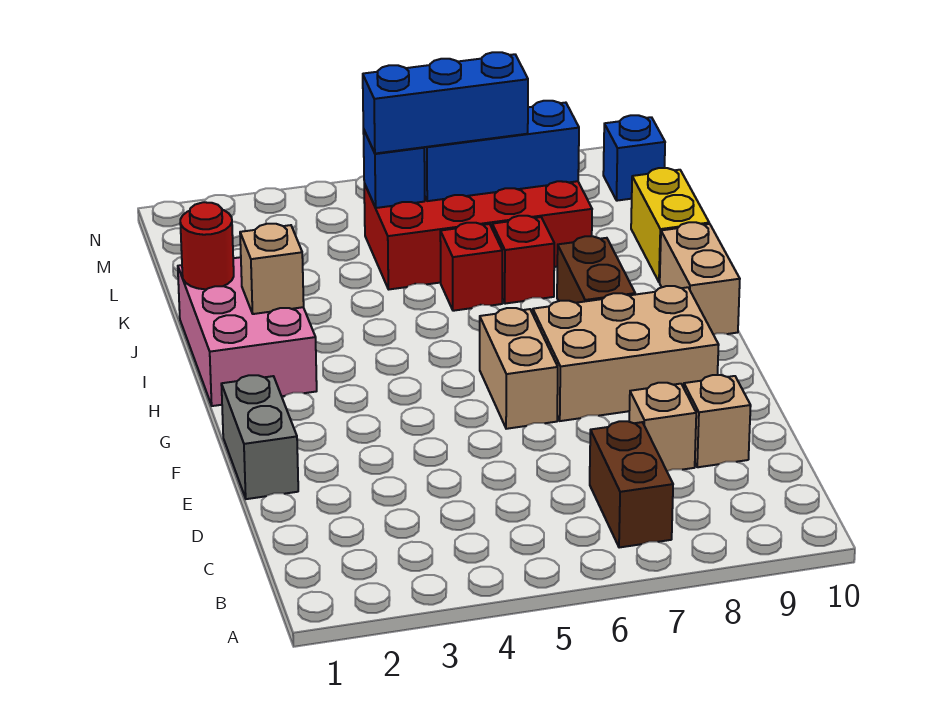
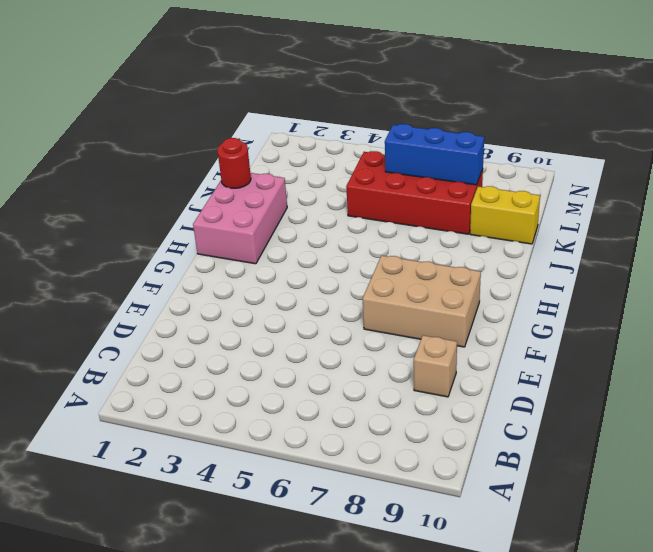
yellow brick K9:K10 level 1 -> yellow brick J10:K10 level 1
none -> brown brick B7:C7 level 1
none -> tan brick D8 level 1
none -> grey brick E1:F1 level 1

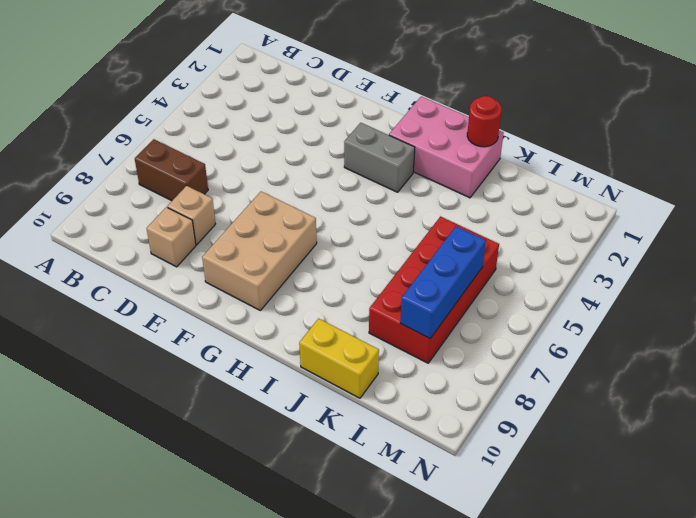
grey brick G3:H3 level 1 -> grey brick E1:F1 level 1
none -> tan brick F6:G6 level 1
none -> brown brick H8:I8 level 1
none -> tan brick H10:I10 level 1

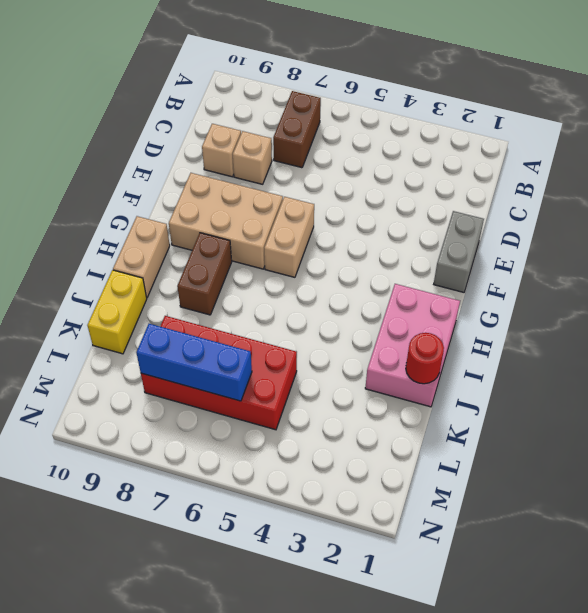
none -> red brick J6 level 1
none -> red brick J7 level 1
none -> blue brick M10 level 1

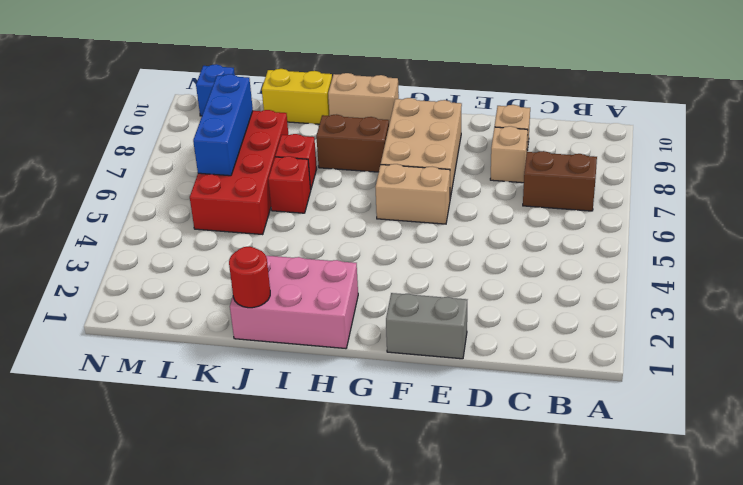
none -> tan brick I2 level 2
none -> blue brick L5 level 2
none -> blue brick L5:L7 level 3

